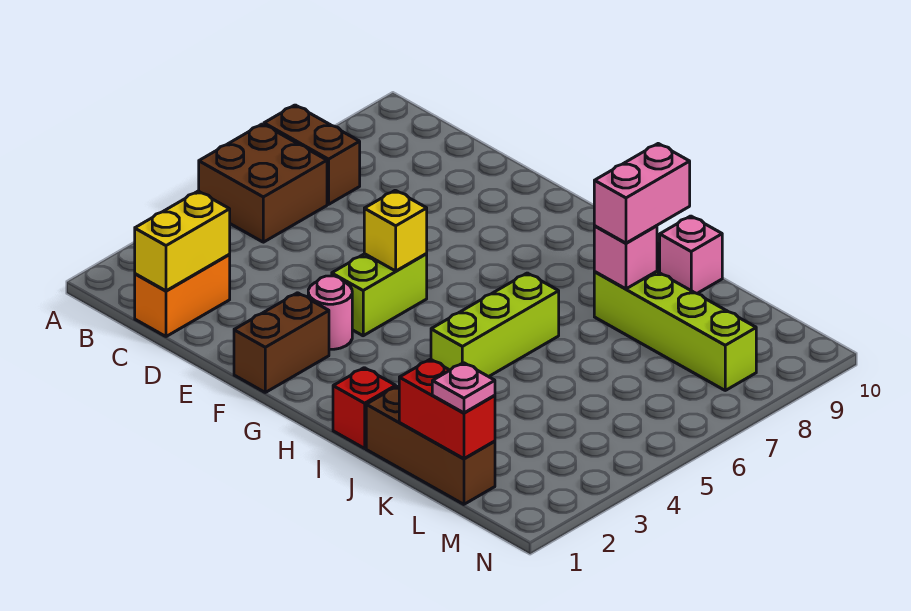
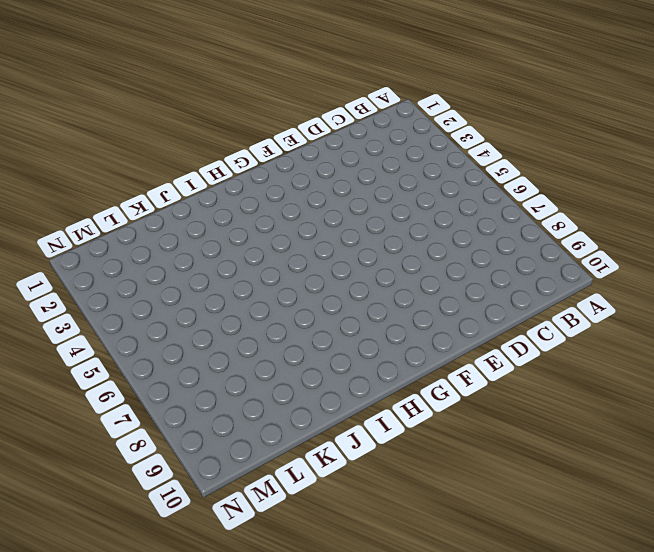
none -> brown brick A5:B6 level 1
none -> brown brick A7:B7 level 1
none -> orange brick C1:C2 level 1

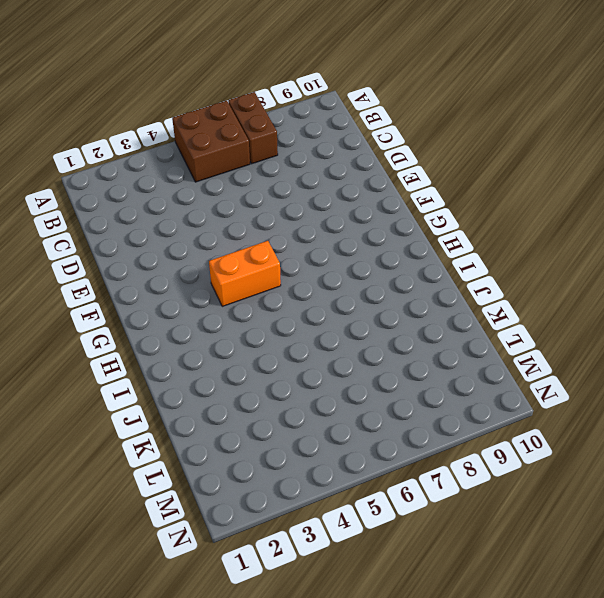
orange brick G4:G5 level 1 -> orange brick C1:C2 level 1
none -> brown brick F1:F2 level 1
none -> pink round brick F3 level 1
none -> lime brick F4:F5 level 1

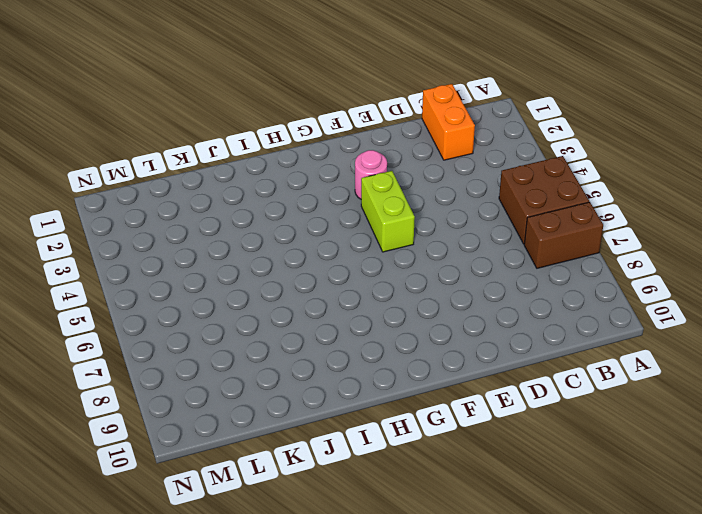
none -> brown brick F1:F2 level 1
none -> red brick I1 level 1
none -> lime brick I4:I6 level 1

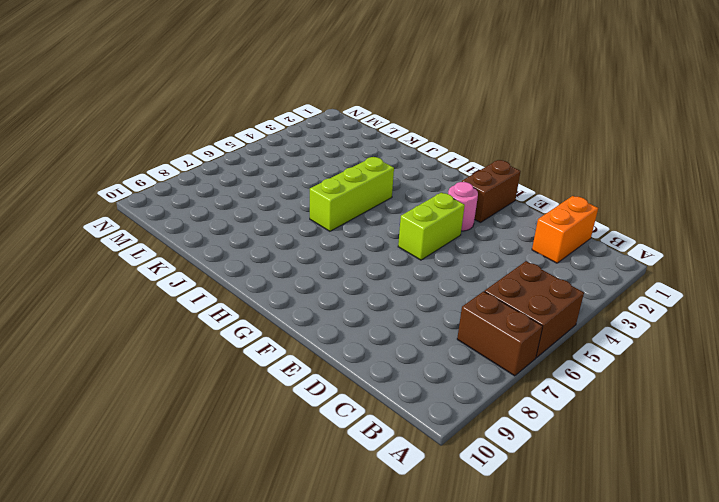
none -> red brick I1 level 1
none -> brown brick J1:L1 level 1
none -> lime brick J8:M8 level 1

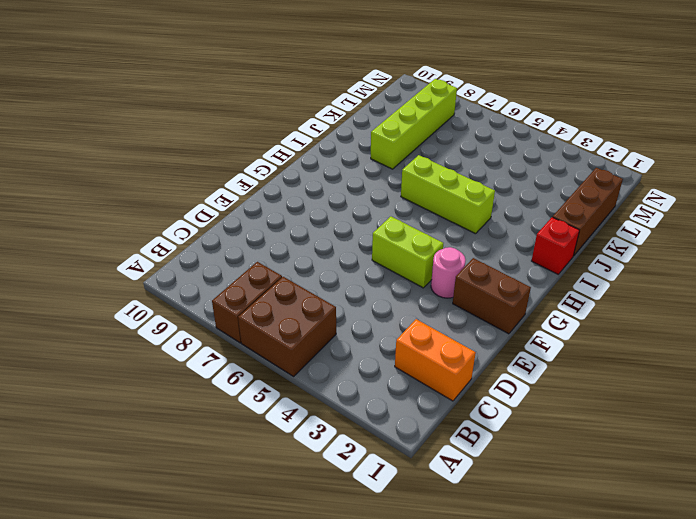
none -> pink brick J10 level 1
none -> yellow brick C1:C2 level 2
none -> yellow brick F5 level 2

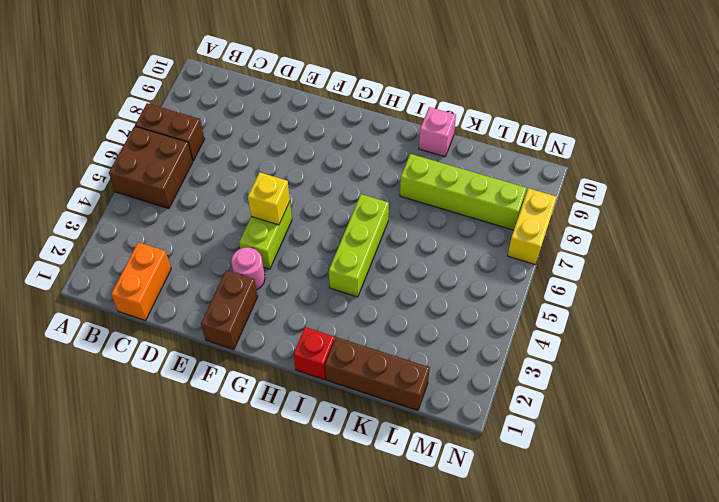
yellow brick N7:N8 level 1 -> yellow brick C1:C2 level 2
none -> pink brick J8 level 2
none -> red brick K1:L1 level 2
none -> pink brick J8:J9 level 3

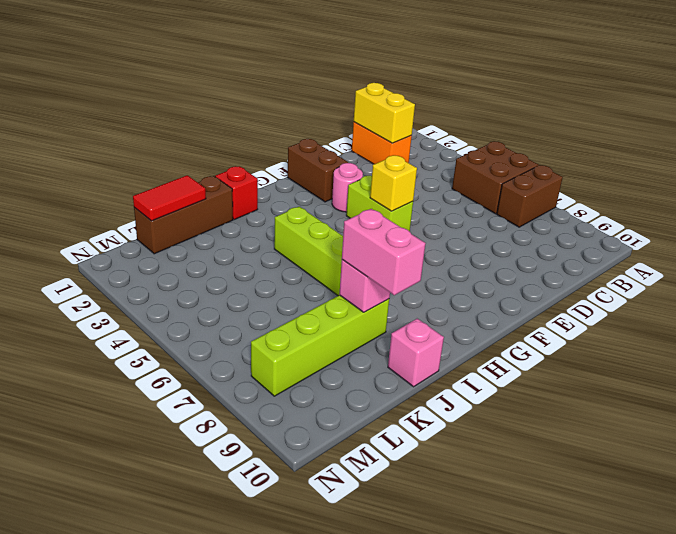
red tile K1:L1 level 2 -> red brick K1:L1 level 2
none -> pink plate L1 level 3

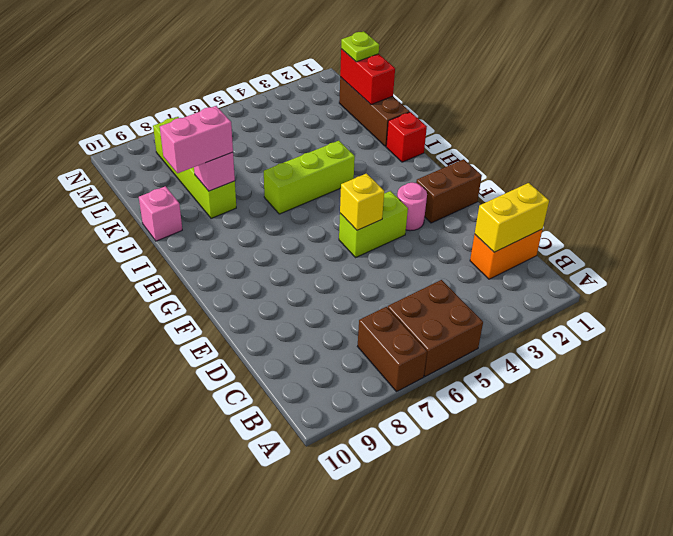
lime plate L1 level 3 -> pink plate L1 level 3

